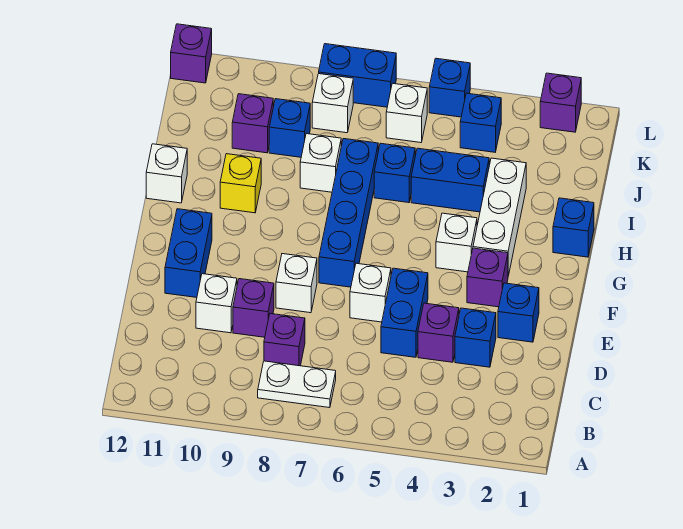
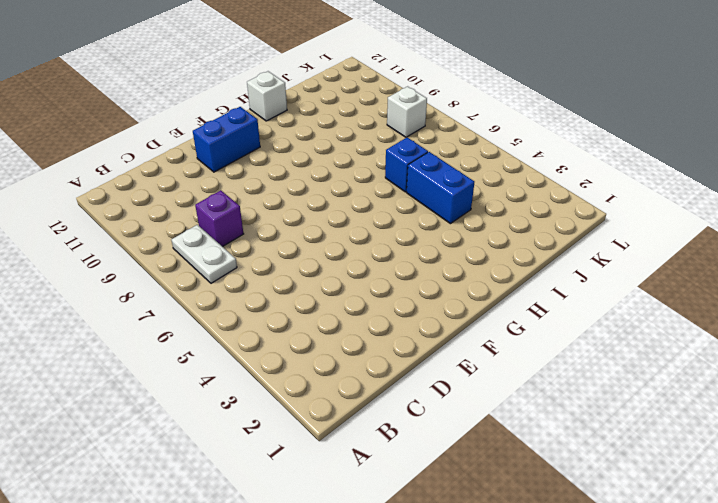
none -> blue brick D3 level 1
none -> purple brick D4 level 1
none -> blue brick D5:E5 level 1
none -> purple brick D9 level 1

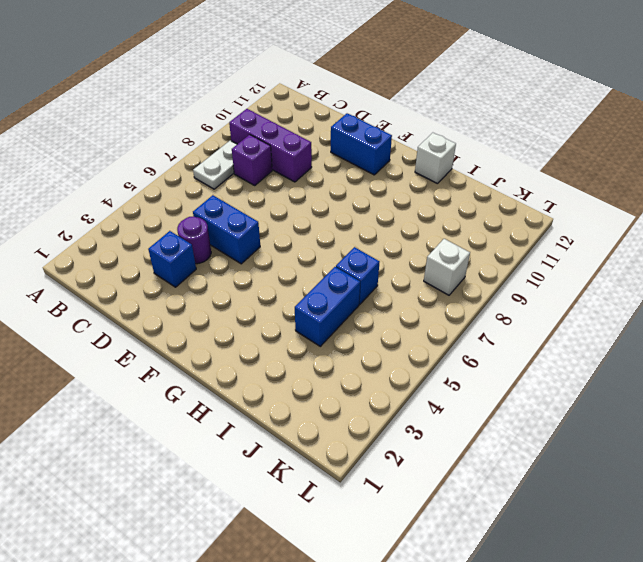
purple brick B9:D9 level 1 -> purple brick D9 level 1
purple round brick D4 level 1 -> purple brick D4 level 1
none -> white brick D10 level 1
none -> blue brick E2 level 1
none -> white brick E6 level 1
none -> white brick E8 level 1

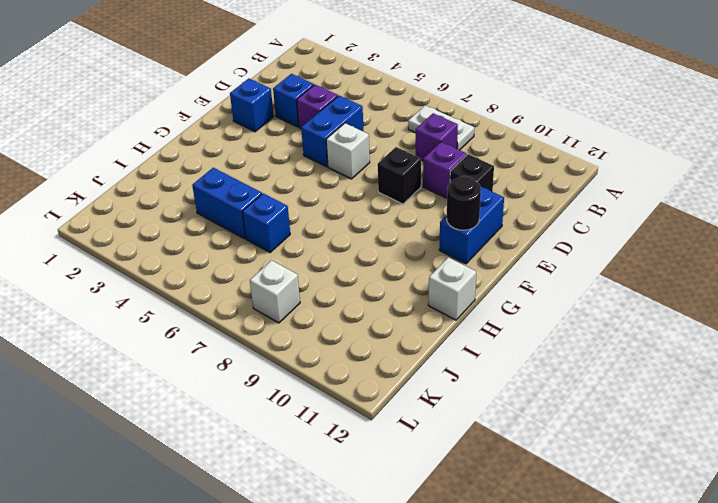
black brick D10 level 1 -> white brick D10 level 1
black brick E8 level 1 -> white brick E8 level 1
black round brick F11 level 2 -> none
none -> purple brick F3 level 1
none -> blue brick F7:I7 level 1
none -> white brick G3:I3 level 1
none -> white brick G4 level 1

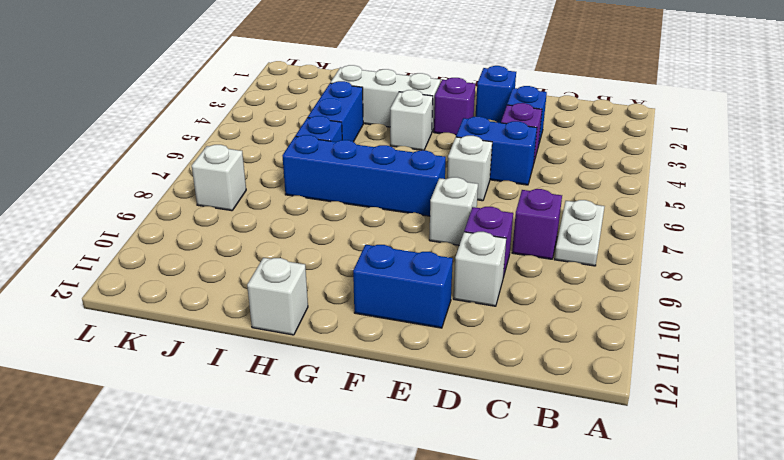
none -> blue brick H1 level 1
none -> yellow brick H10 level 1
none -> white brick I8 level 1
none -> blue brick J9 level 1

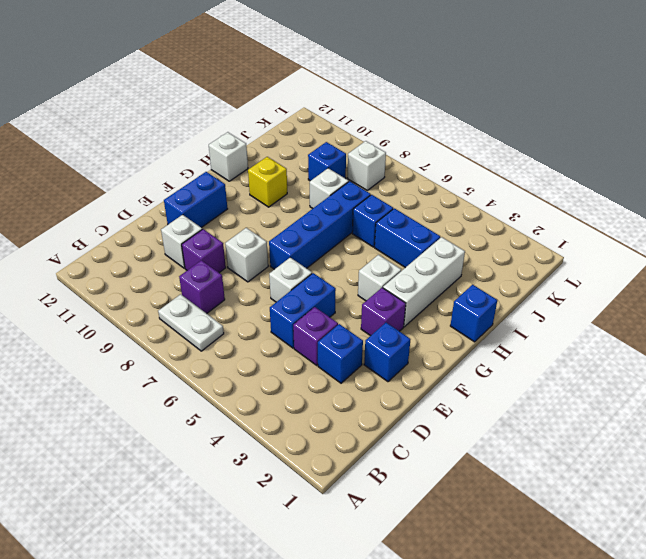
none -> purple brick J10 level 1
none -> blue brick K4 level 1
none -> white brick K6 level 1
none -> purple brick L2 level 1

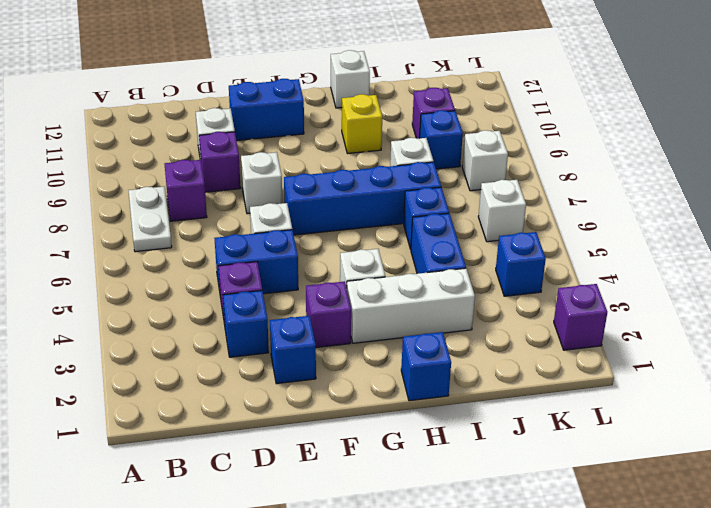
none -> blue brick L5 level 1
none -> blue brick L7:L8 level 1
none -> purple brick L12 level 1

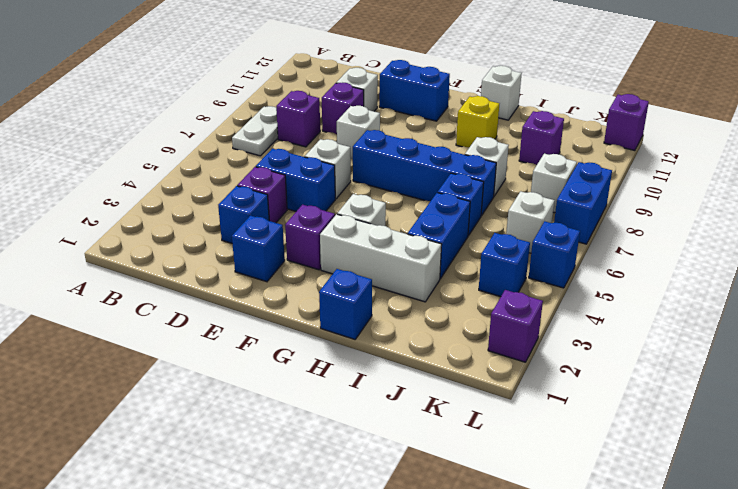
none -> blue brick J9 level 1

